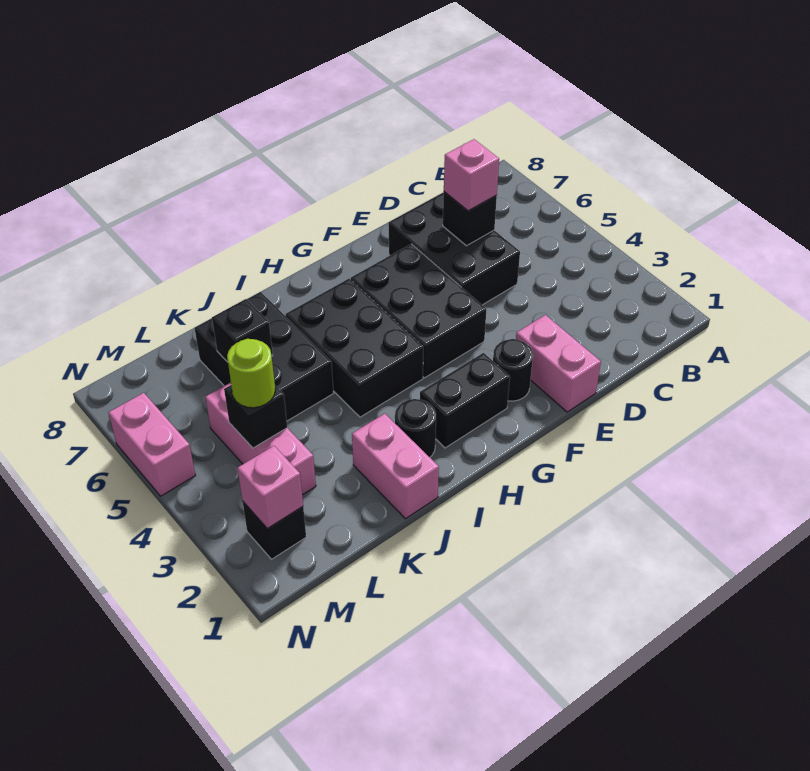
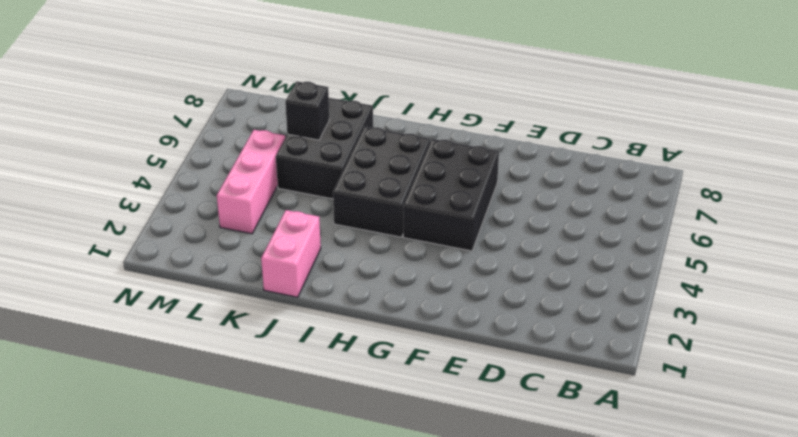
none -> black brick D5:E7 level 1
none -> pink brick E1:E2 level 1
none -> black round brick F2 level 1

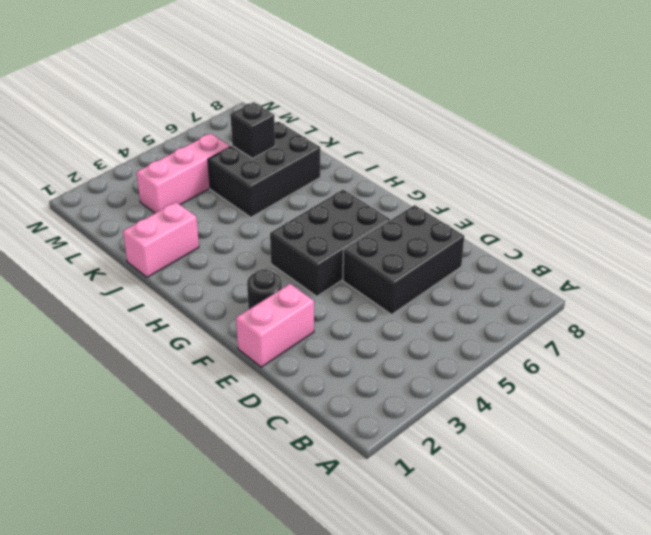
none -> black brick G2:H2 level 1
none -> black brick H4:I6 level 1
none -> black round brick I2 level 1

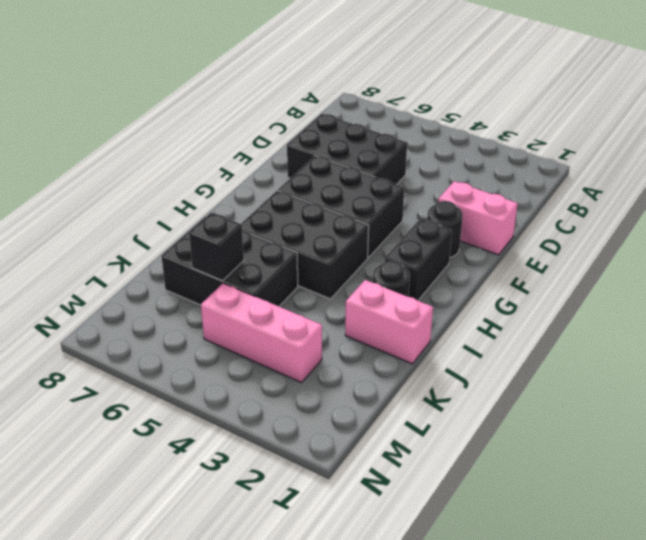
none -> black brick M2 level 1
none -> pink brick N5:N6 level 1
none -> black brick D6 level 2

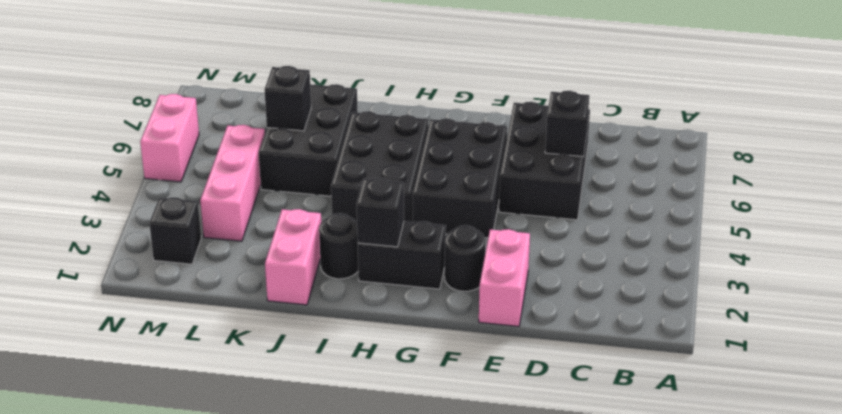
black brick H2 level 2 -> black brick L4 level 2
none -> pink brick M2 level 2
none -> pink brick D6 level 3
none -> lime round brick L4 level 3

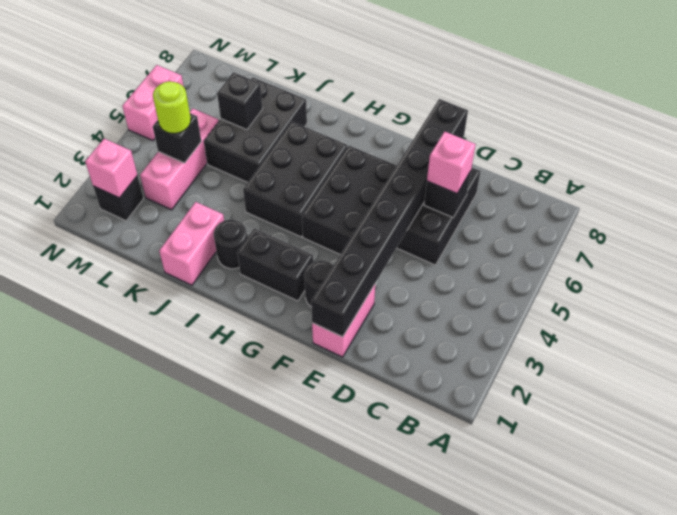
black brick E1:E8 level 2 -> none

